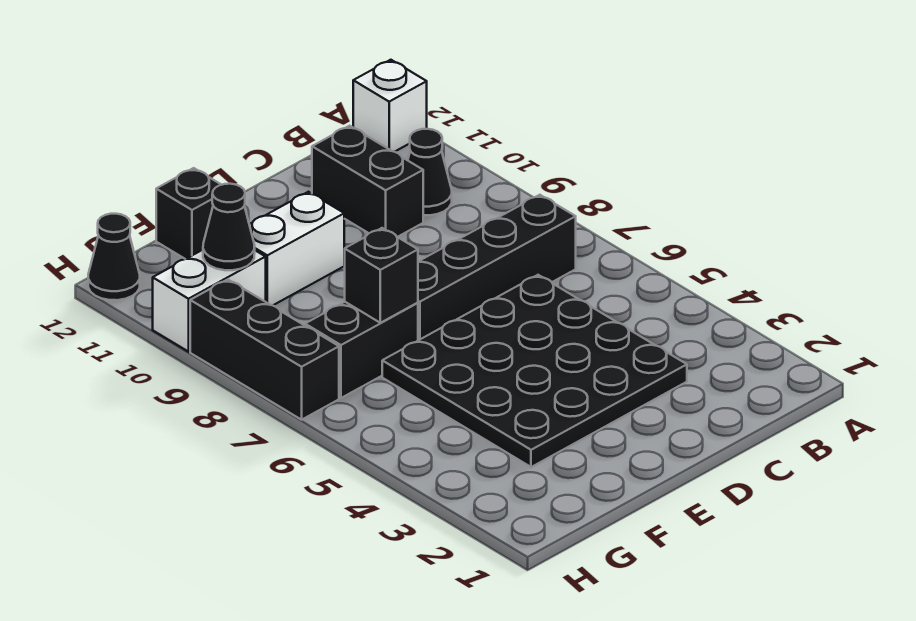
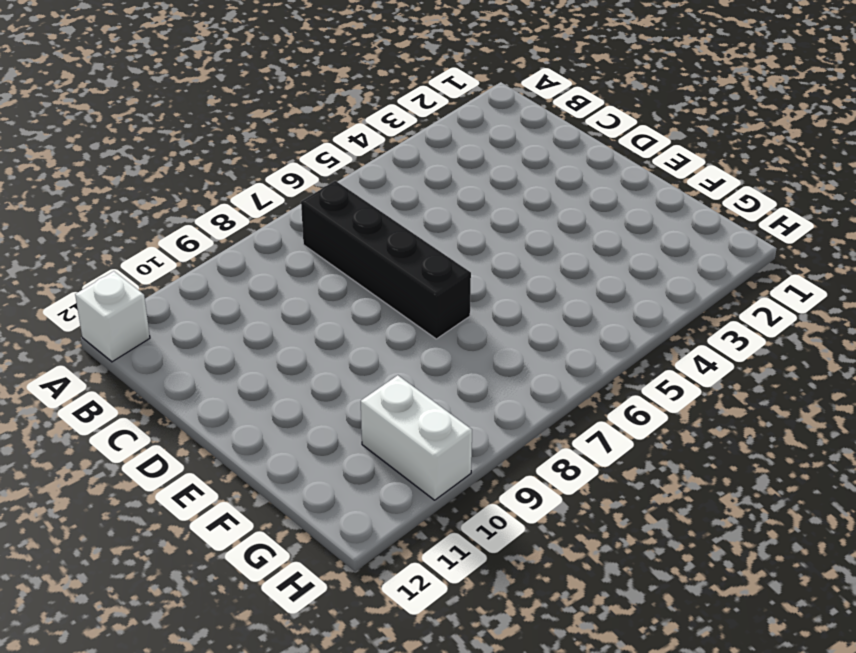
none -> black cone B10 level 1
none -> black plate C3:F6 level 1
none -> black brick C10:C11 level 1

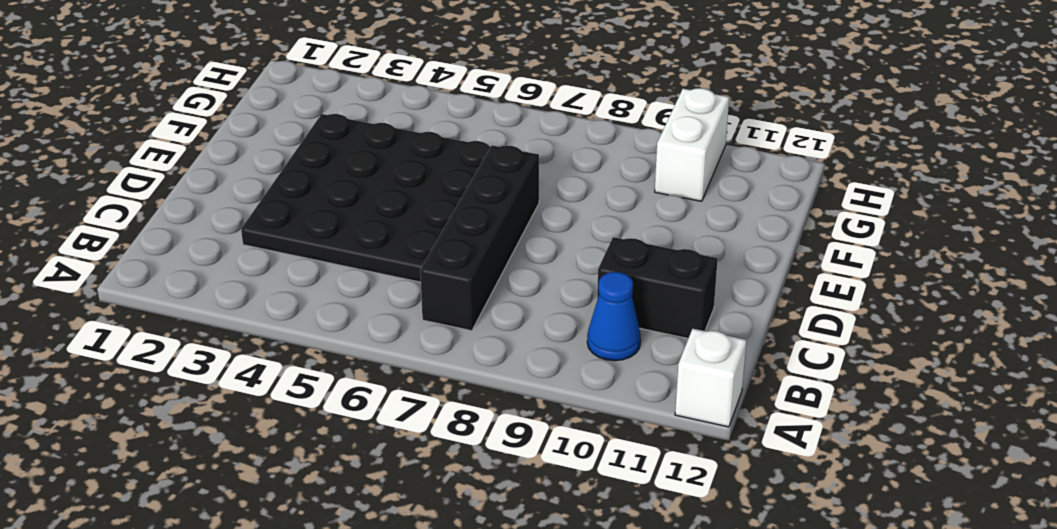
blue cone B10 level 1 -> black cone B10 level 1
none -> white brick E10:F10 level 1
none -> black brick F7:G7 level 1
none -> black brick F12 level 1

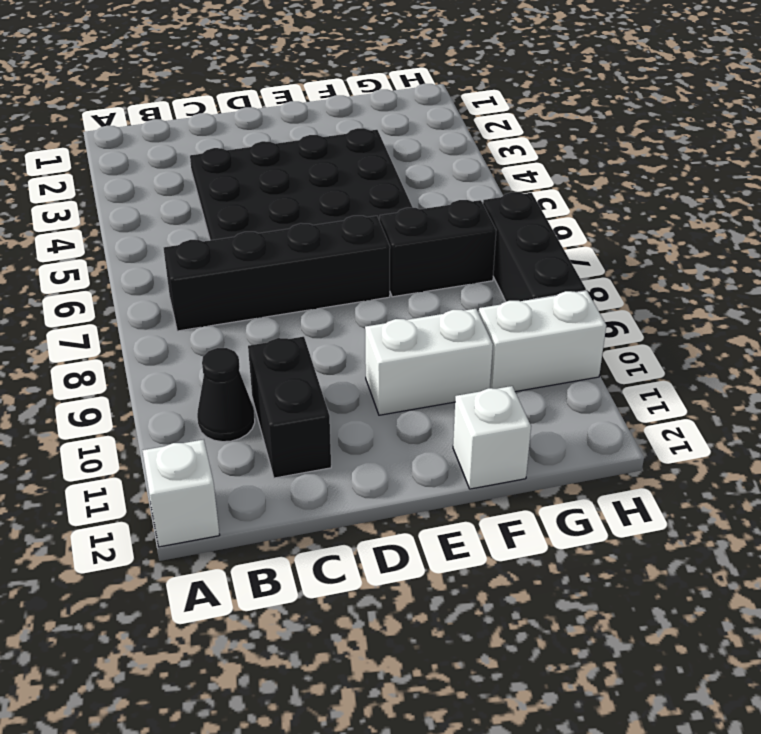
white brick F12 level 1 -> black brick F12 level 1
none -> black cone H12 level 1
none -> black brick F7 level 2
none -> black cone G10 level 2

